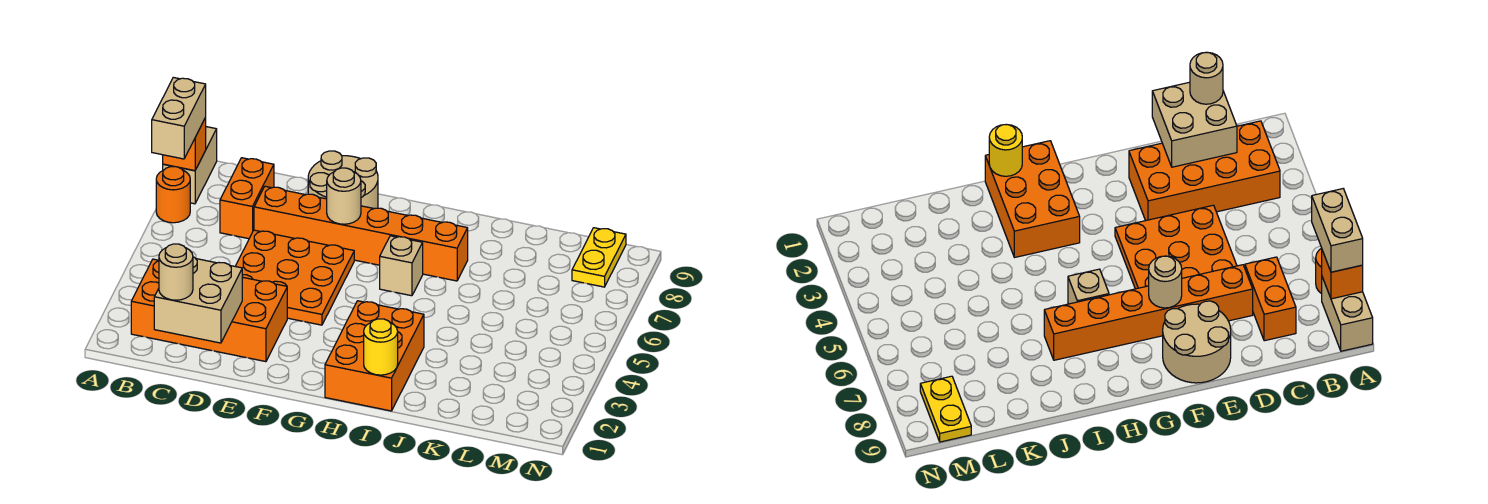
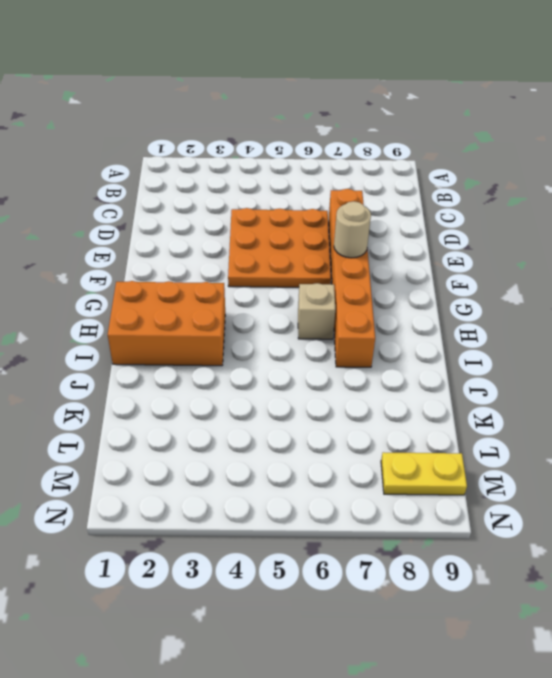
none -> orange round brick A7 level 1
none -> tan brick A8:A9 level 1
none -> orange brick B2:E3 level 1

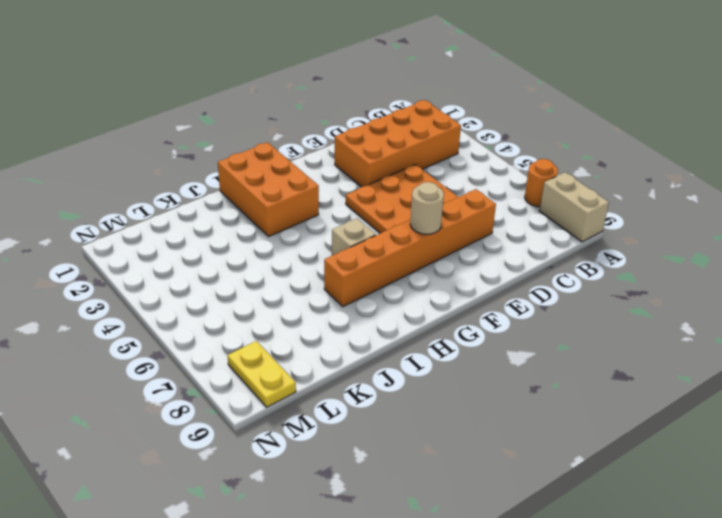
none -> orange brick C7:C8 level 1
none -> tan round brick E8:F9 level 1
none -> orange brick A8 level 2

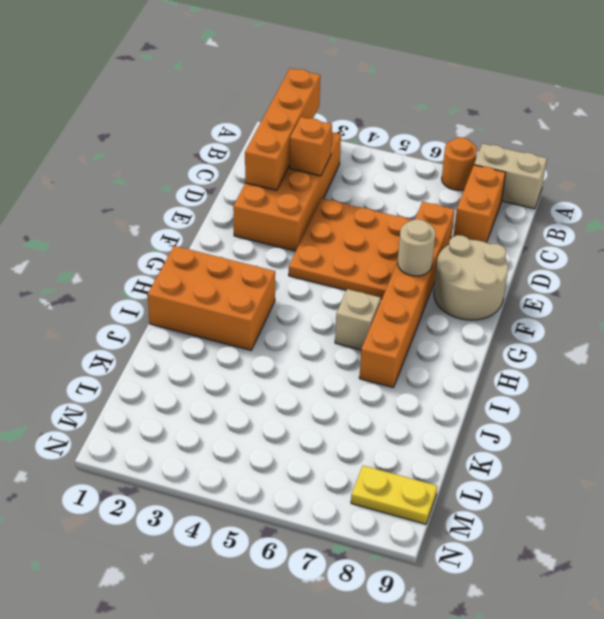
orange brick A2:D2 level 2 -> tan brick C1:D2 level 2
orange brick B8:C8 level 1 -> orange brick C7:C8 level 1
orange brick C3 level 2 -> orange brick A8 level 2
none -> yellow round brick I1 level 2
none -> tan brick A7:A8 level 3
none -> tan round brick C1 level 3

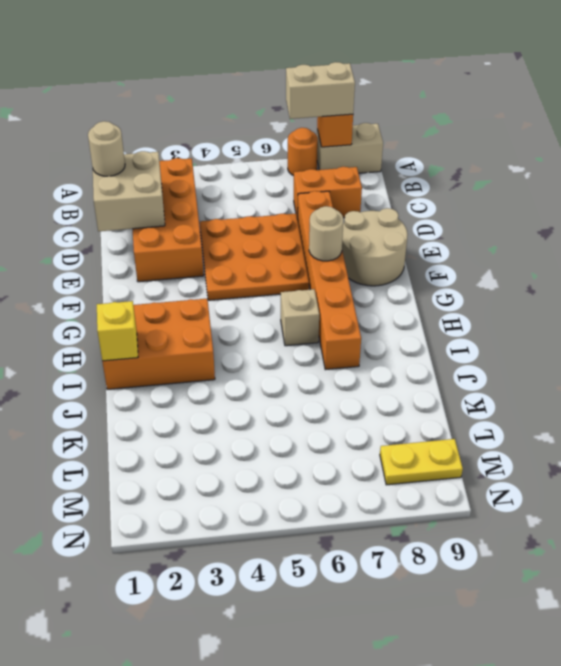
yellow brick I1 level 2 -> yellow round brick I1 level 2

